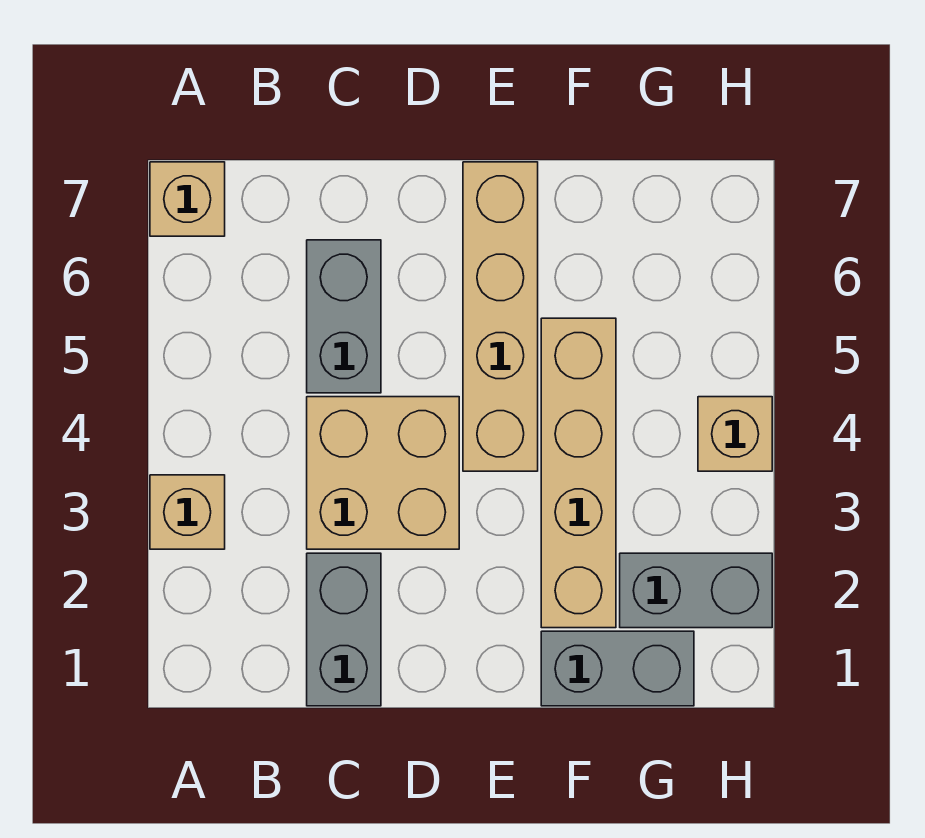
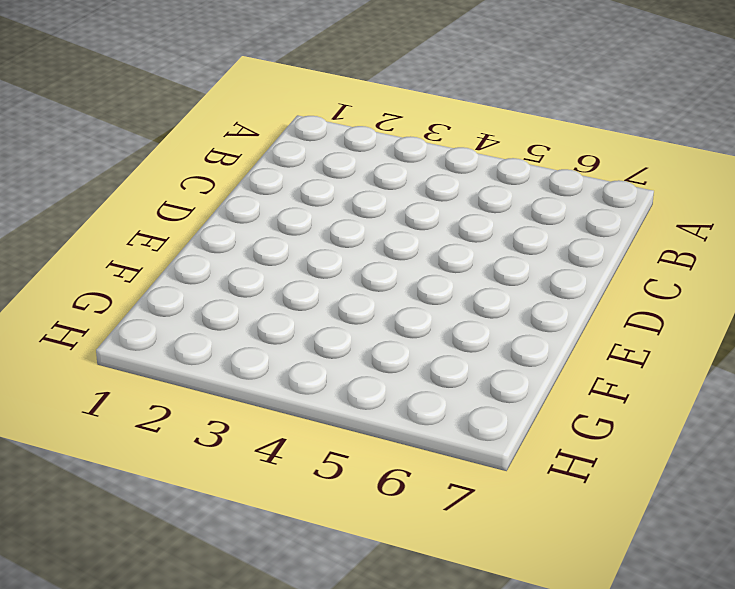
none -> tan brick A3 level 1
none -> tan brick A7 level 1

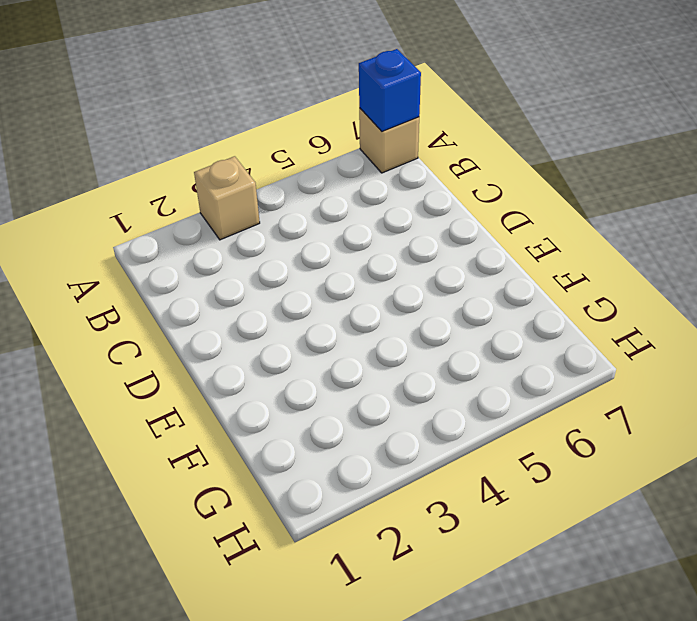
blue brick A7 level 2 -> none
none -> grey brick C1:C2 level 1
none -> tan brick C3:D4 level 1

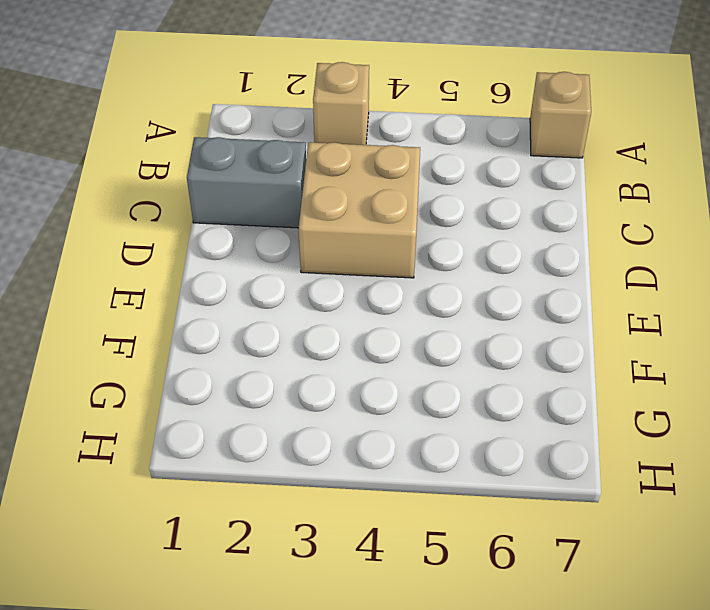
none -> grey brick C5:C6 level 1
none -> tan brick E4:E7 level 1

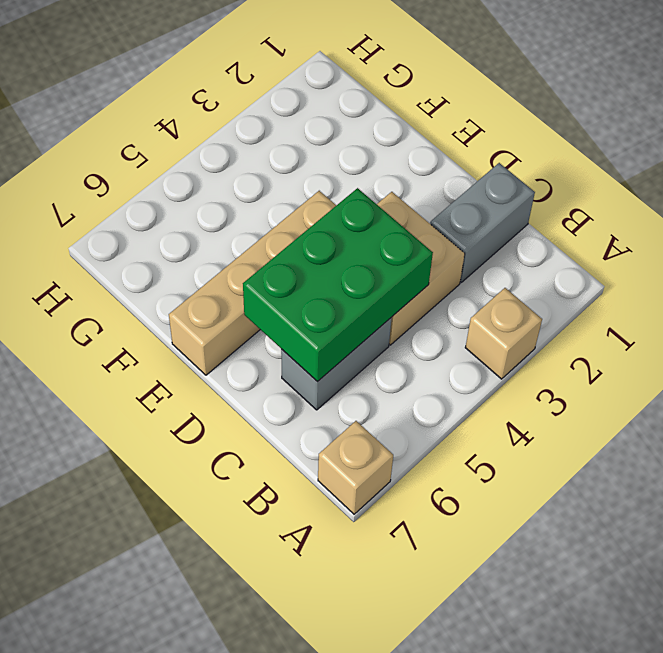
green brick C4:D6 level 2 -> none
none -> grey brick F1:G1 level 1
none -> tan brick F2:F5 level 1

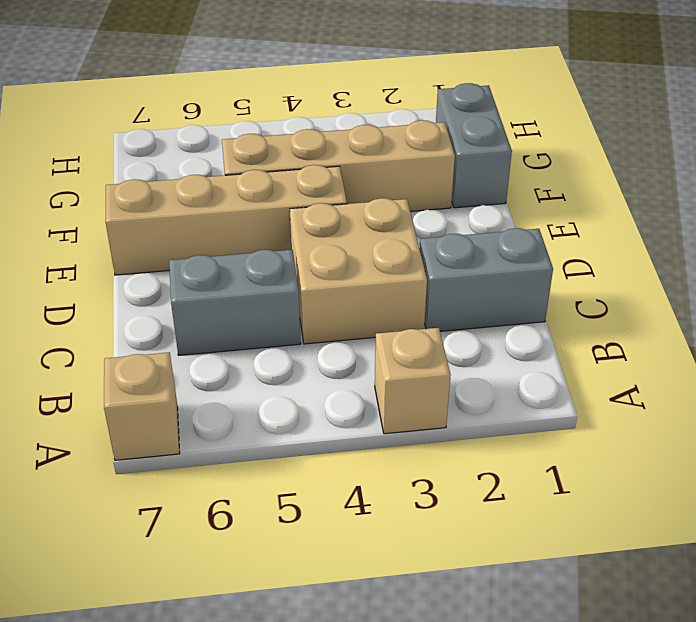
none -> grey brick G2:H2 level 1
none -> tan brick H4 level 1

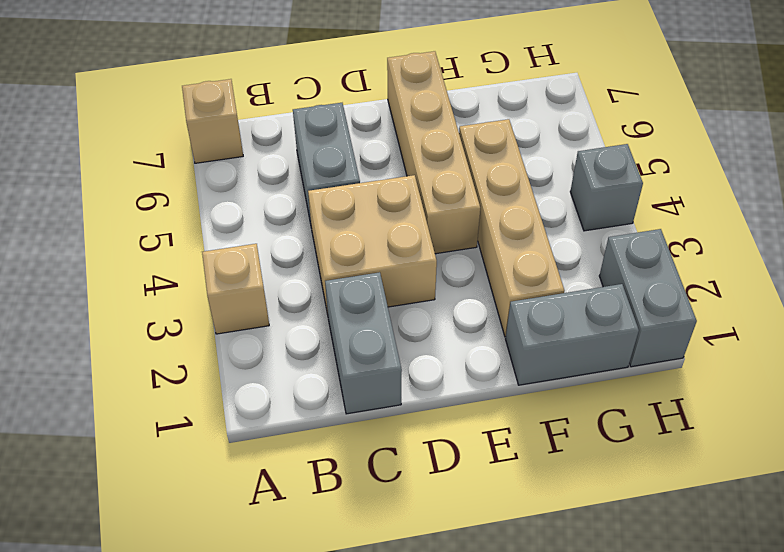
grey brick H1:H2 level 1 -> grey brick G2:H2 level 1
grey brick H4 level 1 -> tan brick H4 level 1

